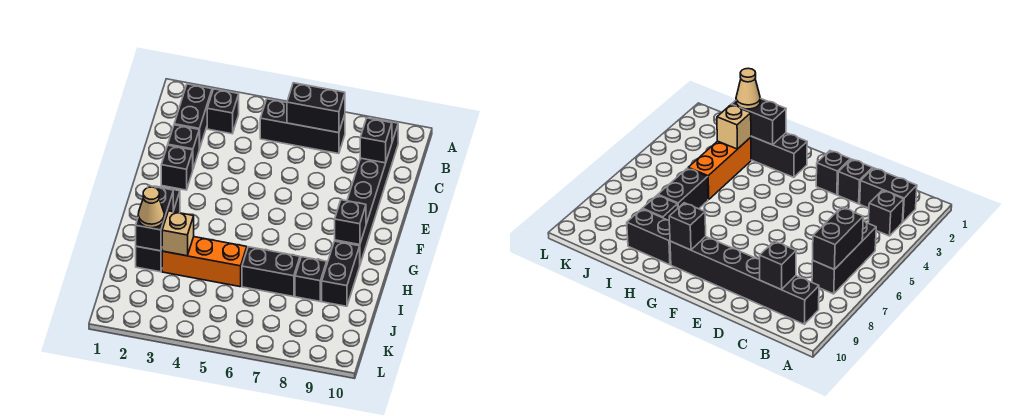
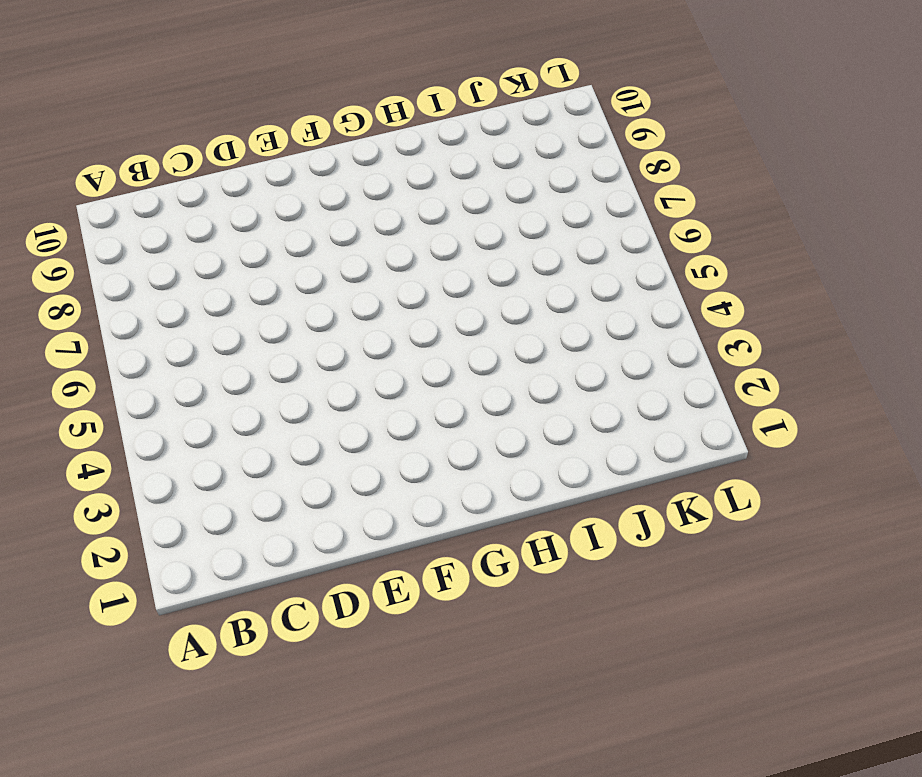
none -> black brick B2:C2 level 1
none -> black brick B3 level 1
none -> black brick B5:B7 level 1

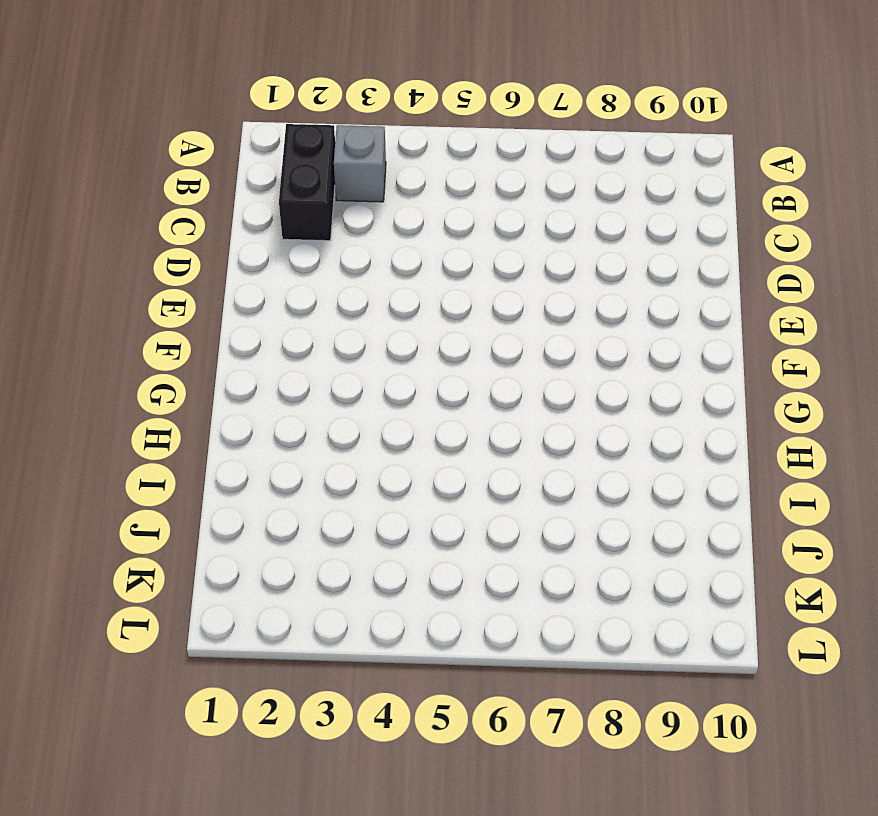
grey brick B3 level 1 -> black brick B3 level 1
none -> black brick B5:B7 level 1
none -> black brick B9:G9 level 1
none -> black brick D2 level 1

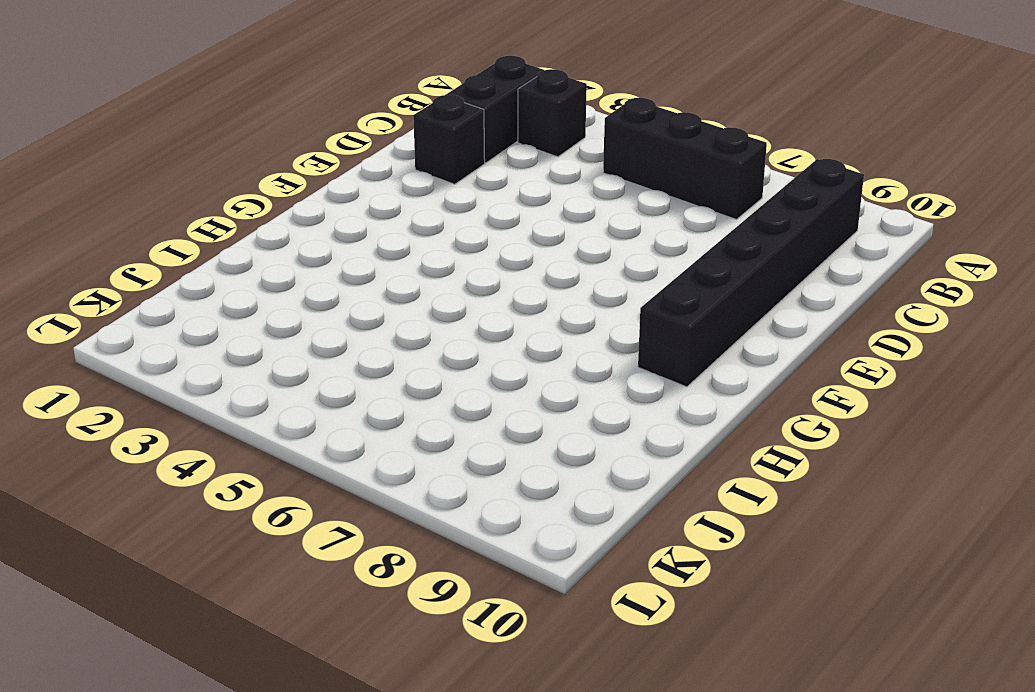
none -> black brick E2 level 1
none -> black brick G2:I2 level 1
none -> black brick H9:I9 level 1

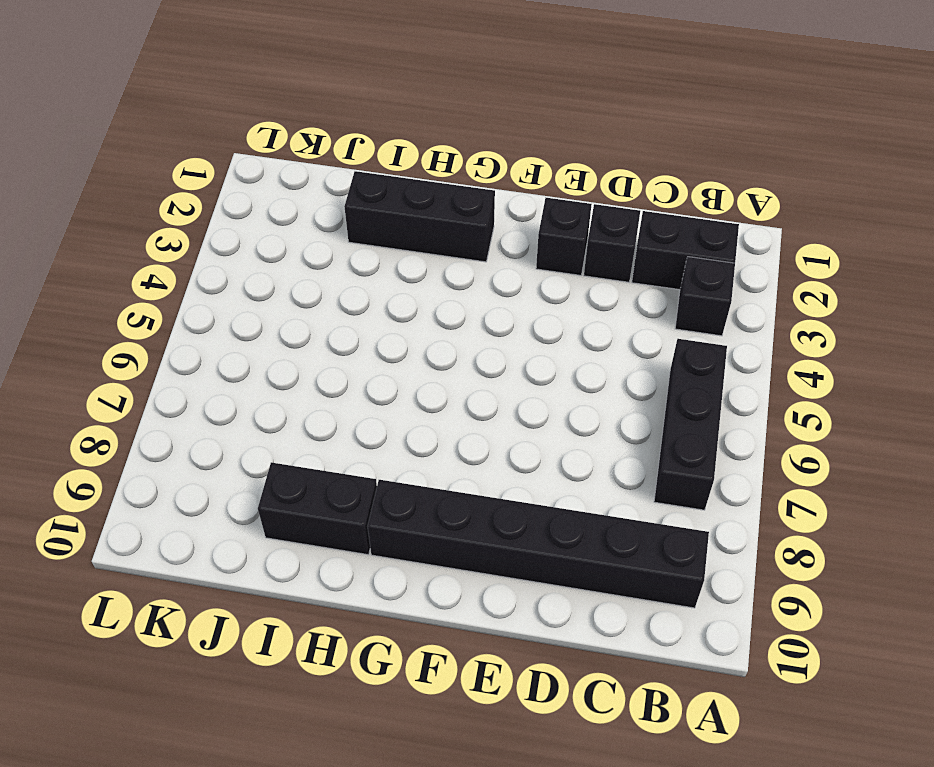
none -> orange brick I3:I5 level 1
none -> black brick I6:I7 level 1
none -> black brick I8 level 1

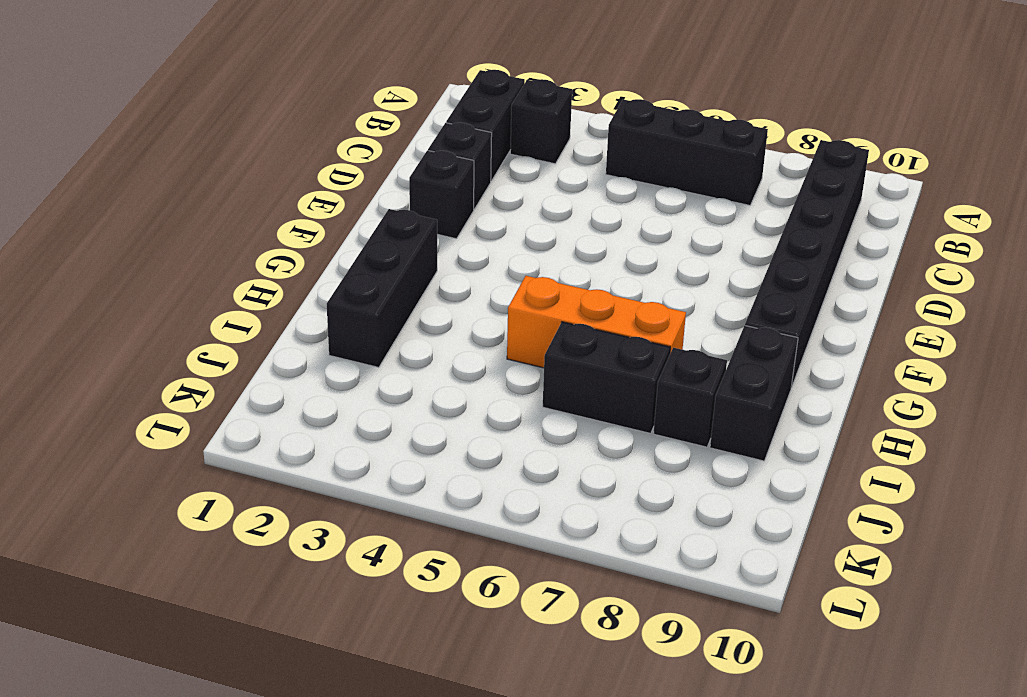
orange brick H5:H7 level 1 -> orange brick I3:I5 level 1
none -> black brick B6:B7 level 2
none -> black brick C9 level 2
none -> black brick G9 level 2

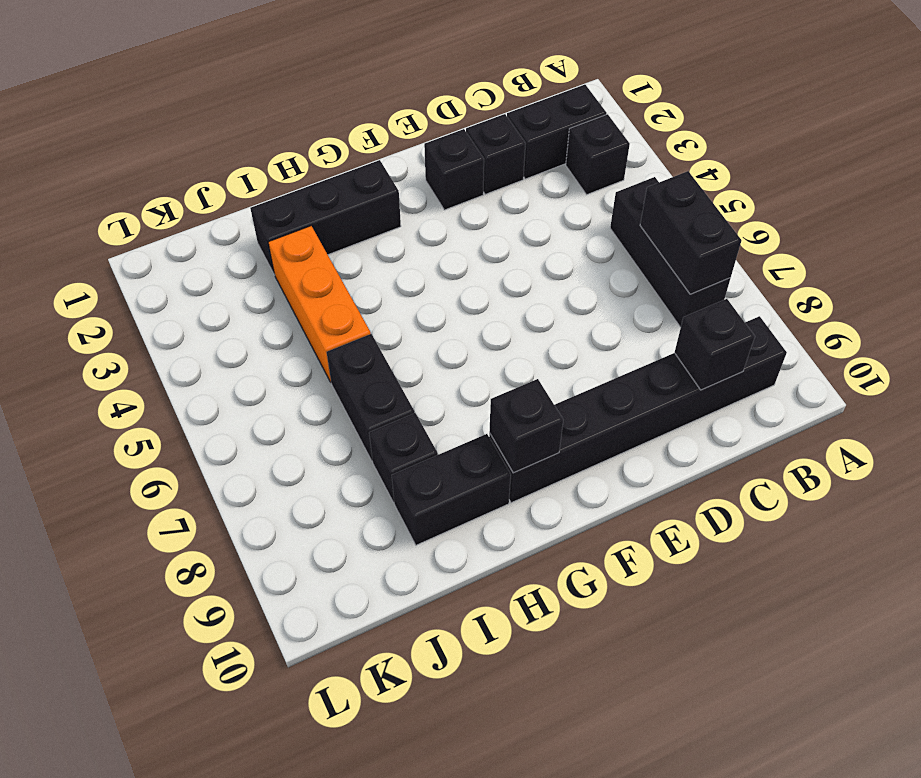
none -> black brick H2:I2 level 2
none -> tan brick I3 level 2
none -> tan cone I2 level 3

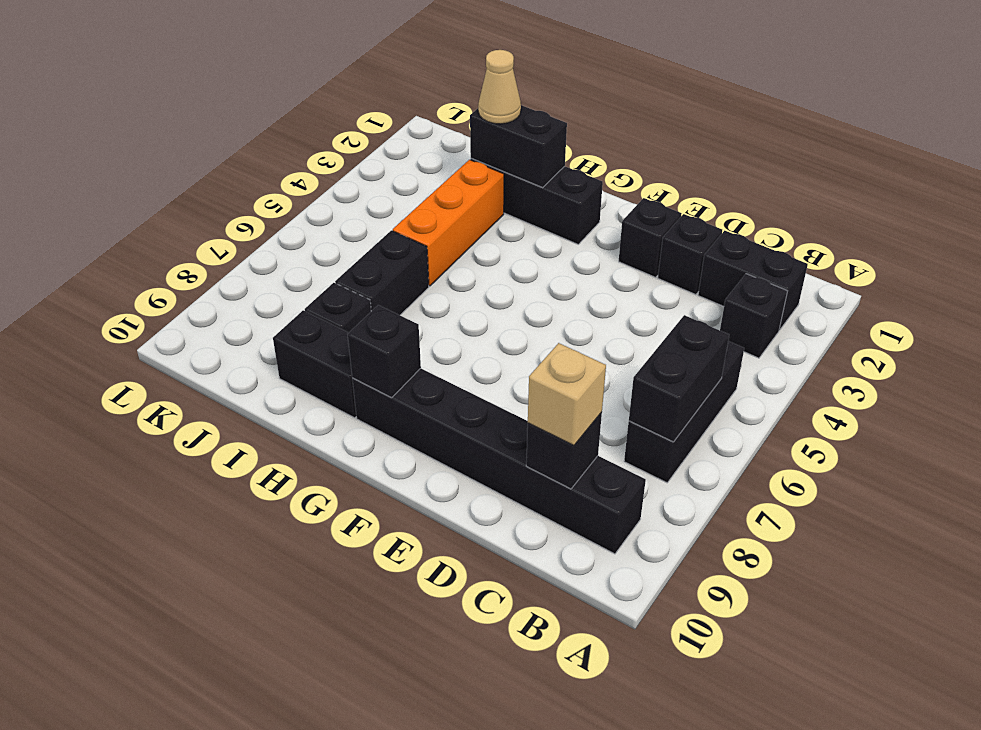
tan brick C9 level 3 -> tan brick I3 level 2

